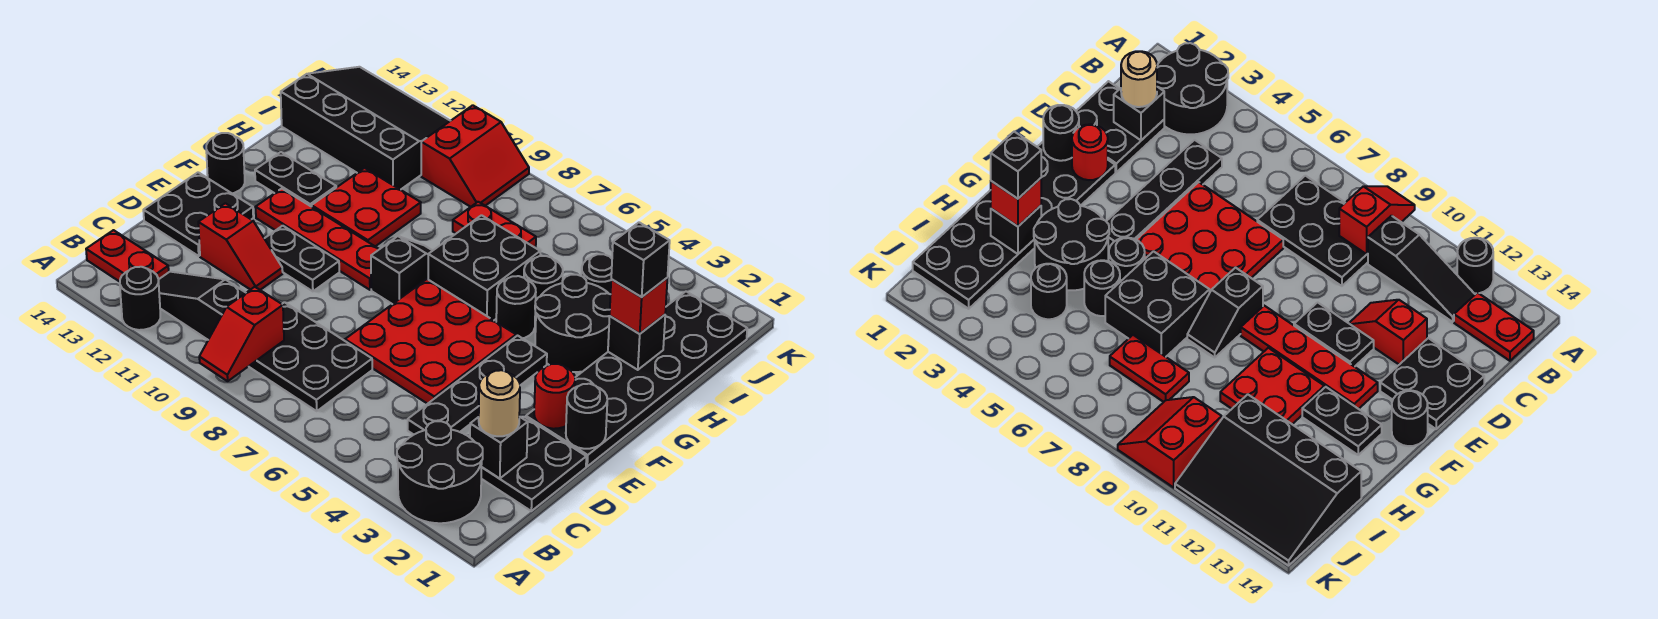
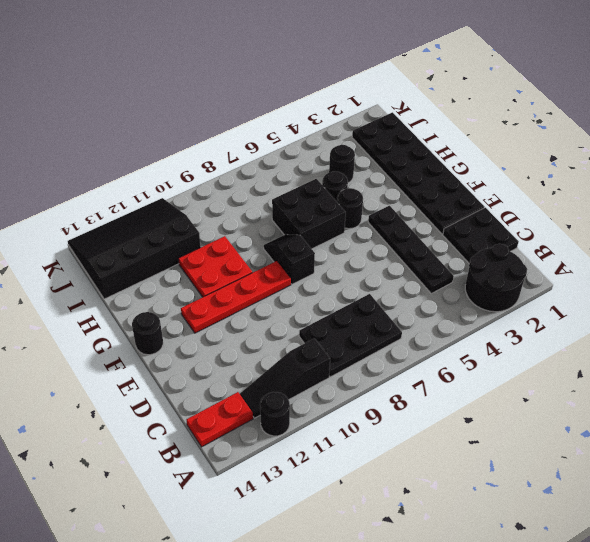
none -> red plate D5:F7 level 1
none -> red slope D11:D12 level 1 top 12
none -> black plate D13:E14 level 1
none -> black plate E10:E11 level 1

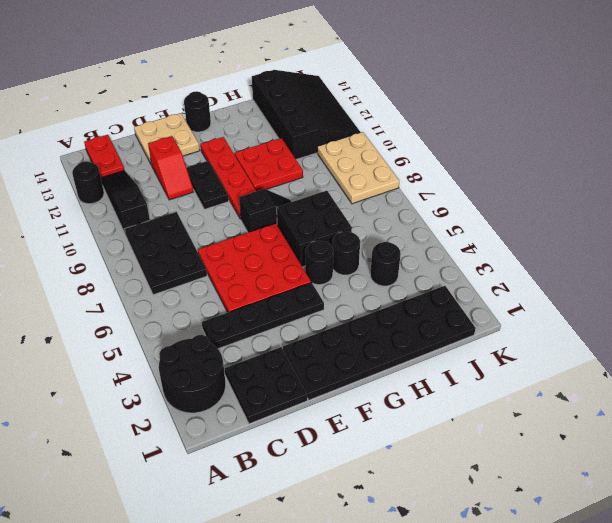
tan plate D13:E14 level 1 -> black plate D13:E14 level 1
tan plate J8:K10 level 1 -> red slope J9:K10 level 1 top 10
none -> black round brick G3:H4 level 1
none -> black plate G12:G13 level 1
none -> red plate I7:I8 level 1
none -> red slope A9:B9 level 2 top B

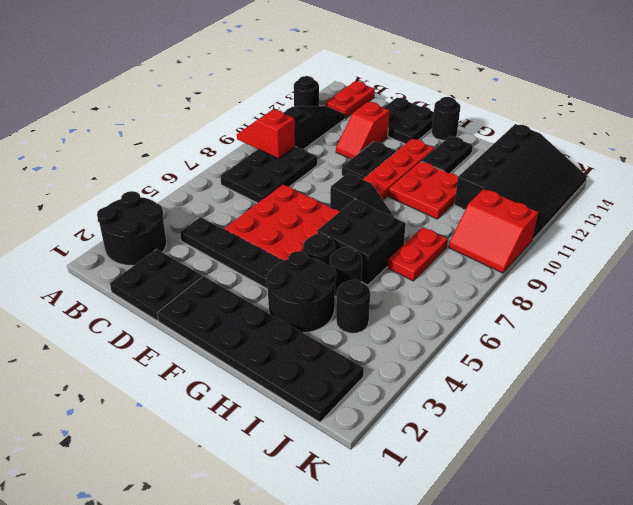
none -> black brick C2 level 2
none -> black round brick E1 level 2
none -> red round brick E2 level 2
none -> black brick H2 level 2

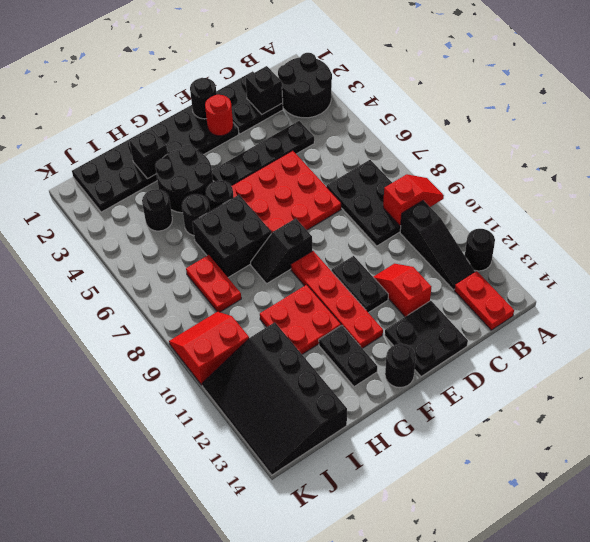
none -> tan round brick C2 level 3
none -> red brick H2 level 3
none -> black brick H2 level 4

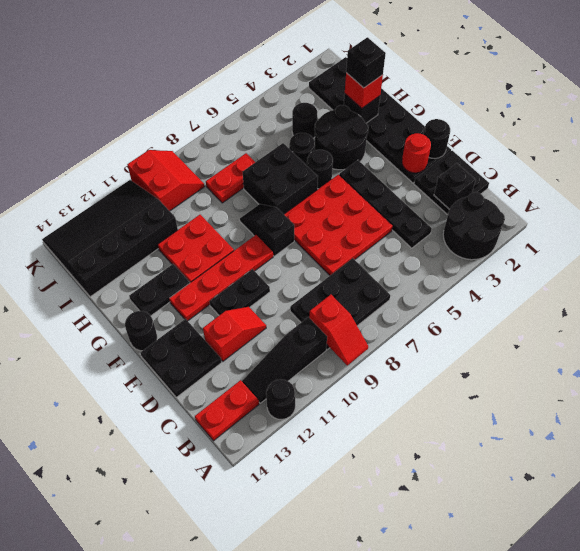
none -> tan round brick C2 level 3

